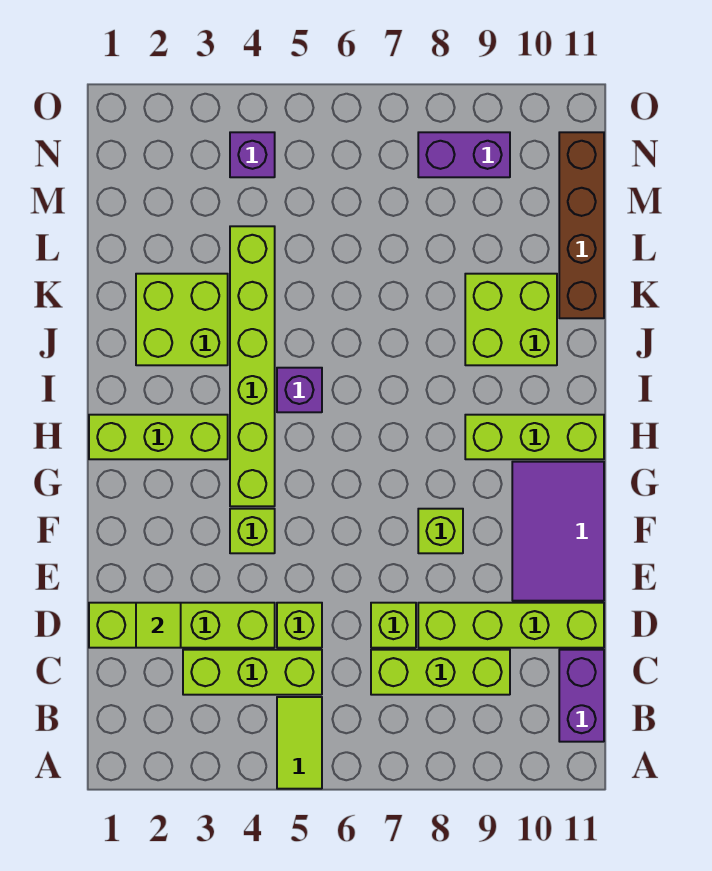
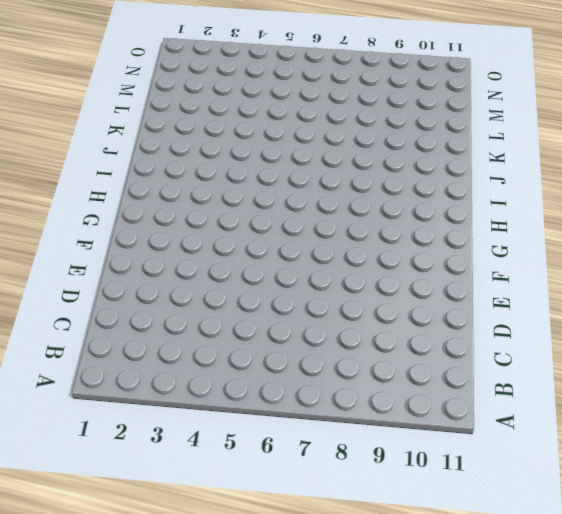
none -> lime tile A5:B5 level 1
none -> purple brick B11:C11 level 1
none -> lime brick C3:C5 level 1

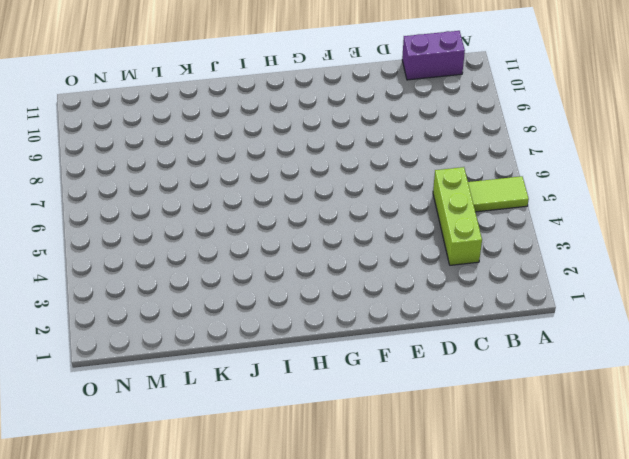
none -> lime brick C7:C9 level 1
none -> lime brick D1:D4 level 1
none -> lime brick D5 level 1

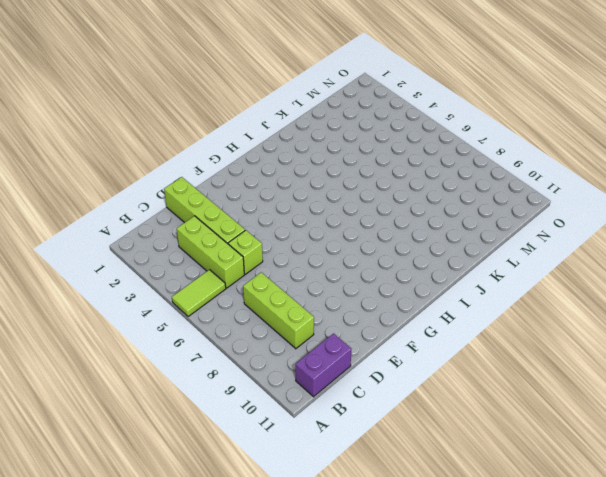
none -> lime brick D7 level 1
none -> lime brick D8:D11 level 1
none -> purple tile E10:G11 level 1

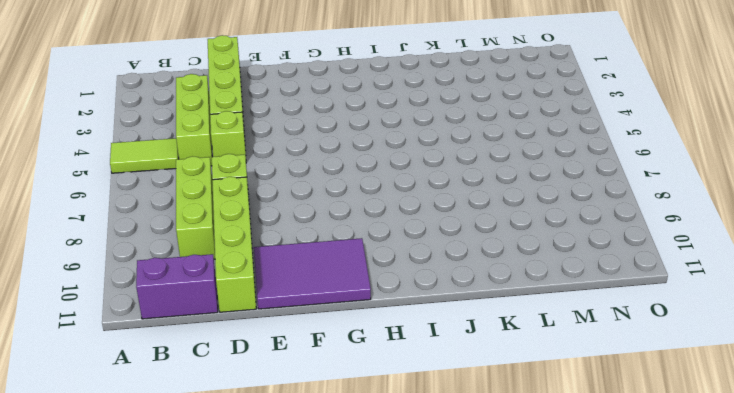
none -> lime brick F4 level 1
none -> lime brick F8 level 1
none -> lime brick G4:L4 level 1

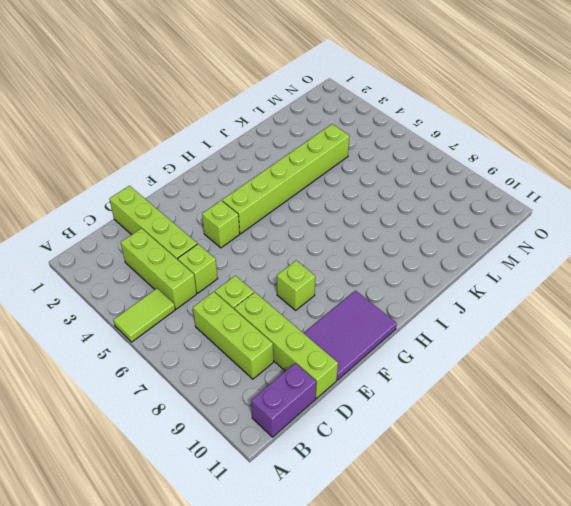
none -> lime brick H1:H3 level 1
none -> lime brick H9:H11 level 1
none -> purple brick I5 level 1

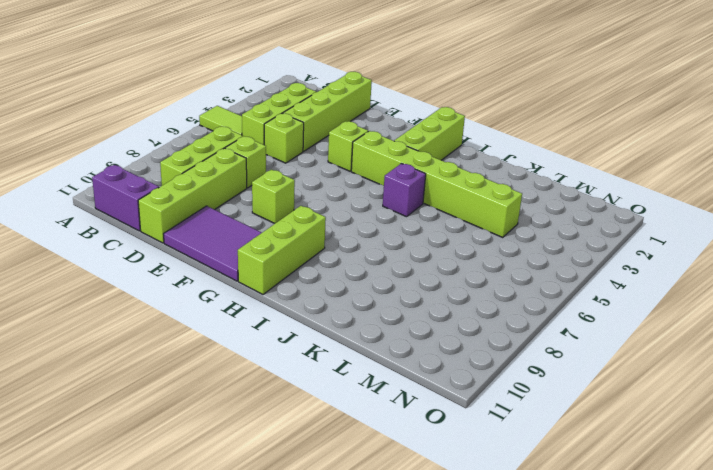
none -> lime brick J2:K3 level 1
none -> lime brick J9:K10 level 1
none -> brown brick K11:N11 level 1

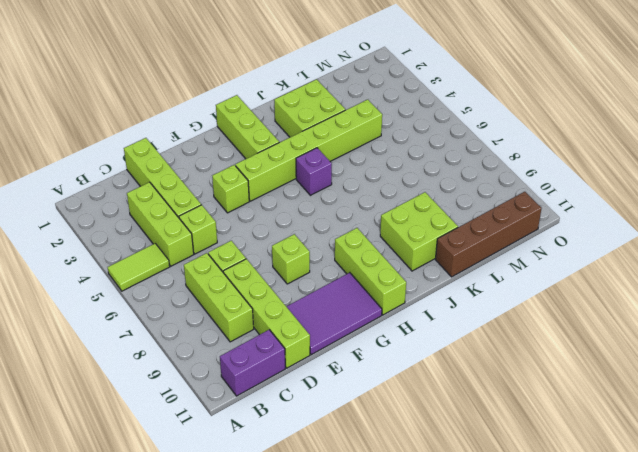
none -> purple brick N4 level 1
none -> purple brick N8:N9 level 1
none -> lime tile D2 level 2

